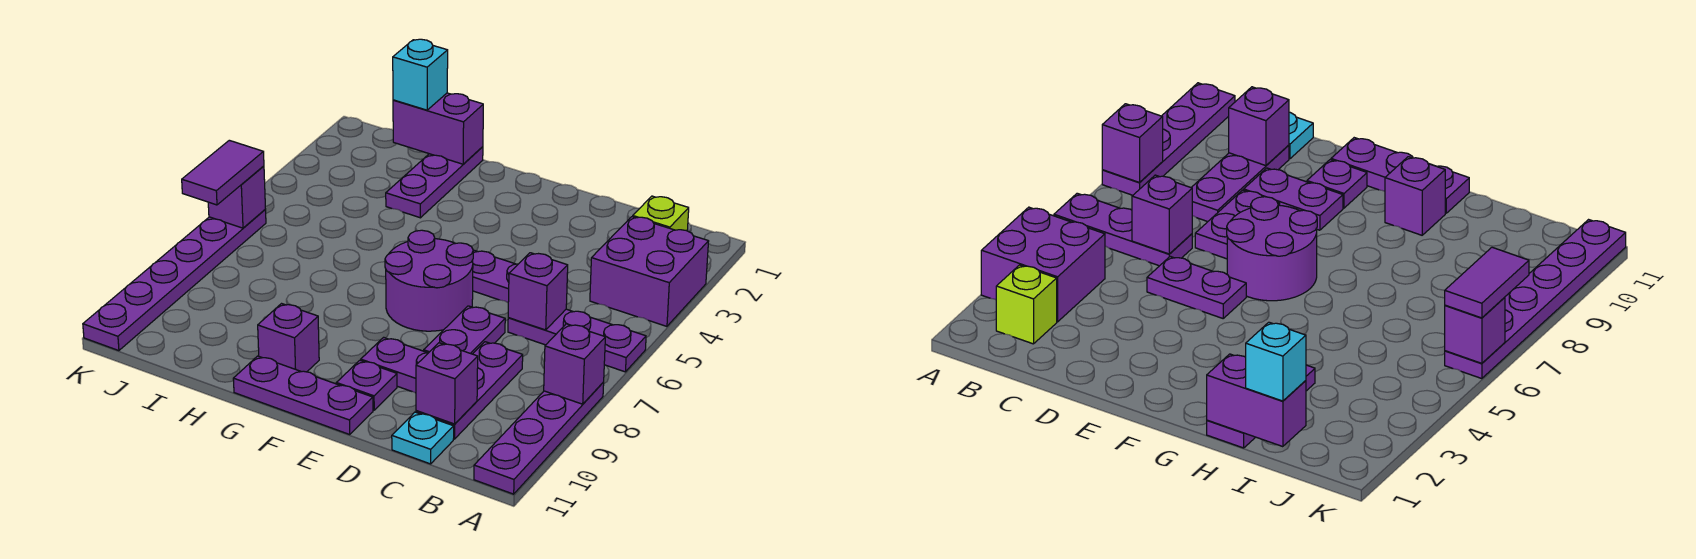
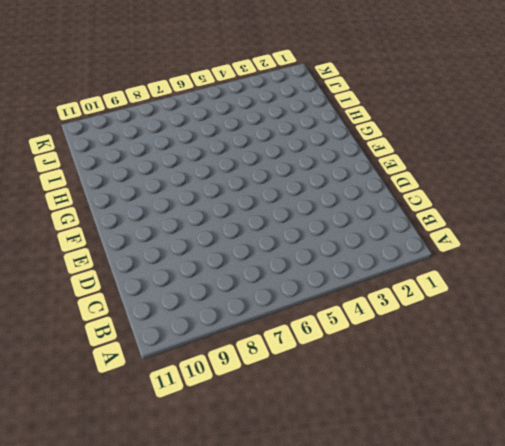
none -> purple brick A3:B4 level 1
none -> purple plate A6:C6 level 1
none -> purple plate A8:A11 level 1

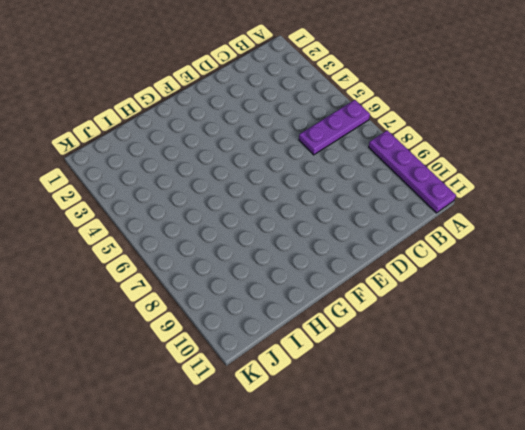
none -> purple brick A3:B4 level 1
none -> lime brick B2 level 1
none -> purple plate C8:C10 level 1

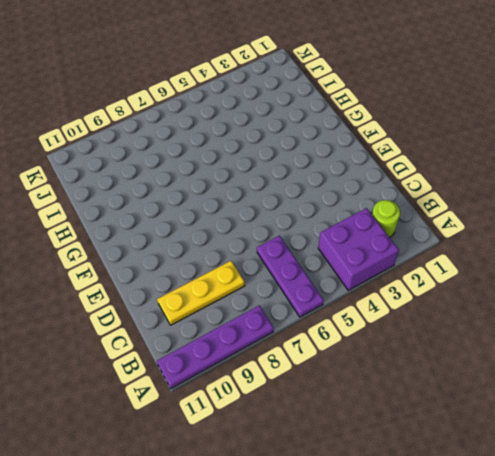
lime round brick B2 level 1 -> lime brick B2 level 1
yellow plate C8:C10 level 1 -> purple plate C8:C10 level 1
none -> cyan plate C11 level 1
none -> purple plate D5:E5 level 1
none -> purple plate D7:D8 level 1

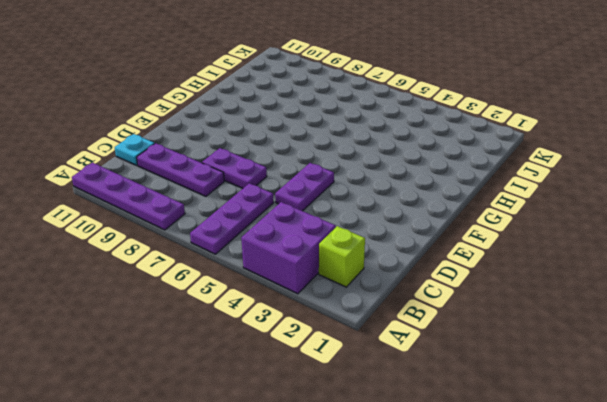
none -> purple plate D9:E9 level 1
none -> purple round brick E6:F7 level 1
none -> purple plate E10 level 1

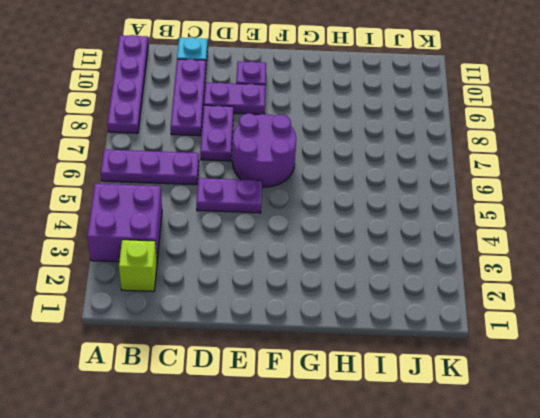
none -> purple plate E11:G11 level 1
none -> purple brick G10 level 1
none -> purple plate H1:H3 level 1

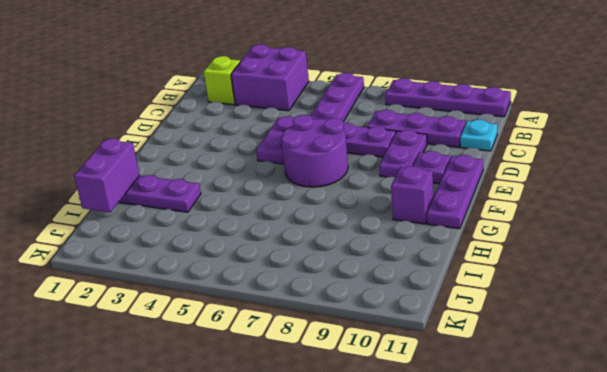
none -> purple plate K6:K11 level 1
none -> purple brick A8 level 2
none -> purple brick C6 level 2

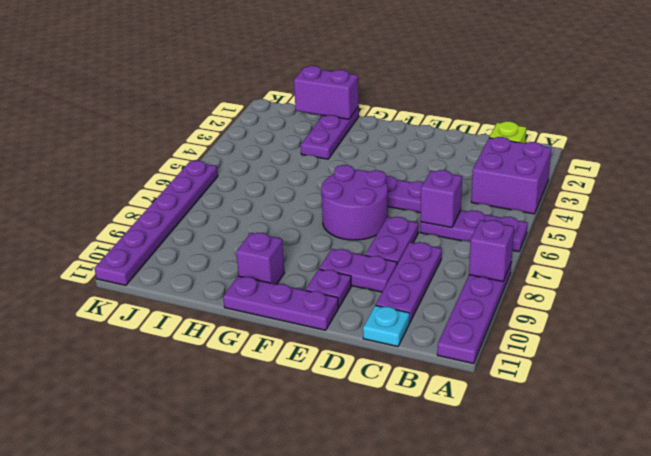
none -> purple brick C10 level 2
none -> purple brick K6 level 2
none -> cyan brick I1 level 3

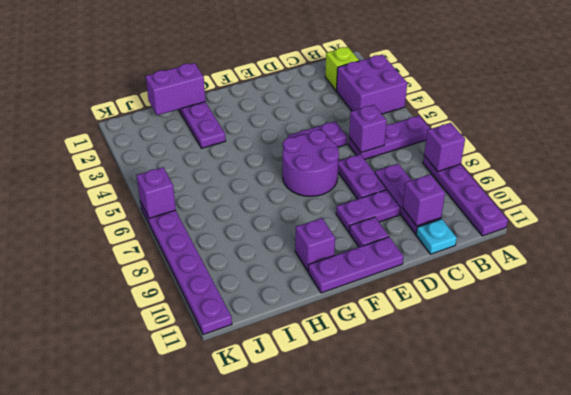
none -> cyan brick I1 level 3
none -> purple tile K6:K7 level 3

